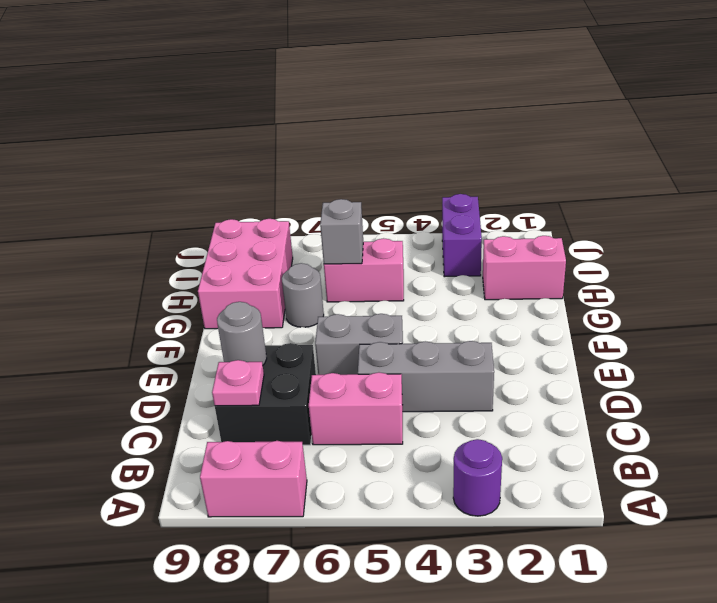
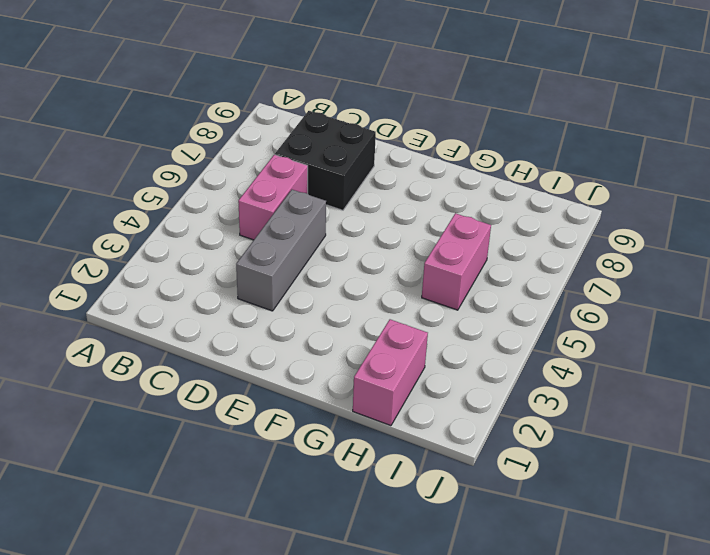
none -> purple round brick A3 level 1
none -> pink brick A7:A8 level 1
none -> grey brick E5:E6 level 1

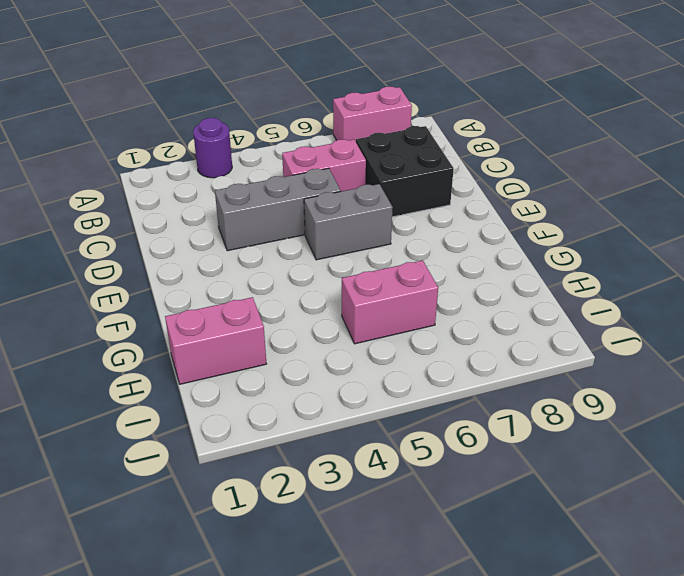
none -> grey round brick G7 level 1
none -> pink brick G8:I9 level 1
none -> purple brick I3:J3 level 1

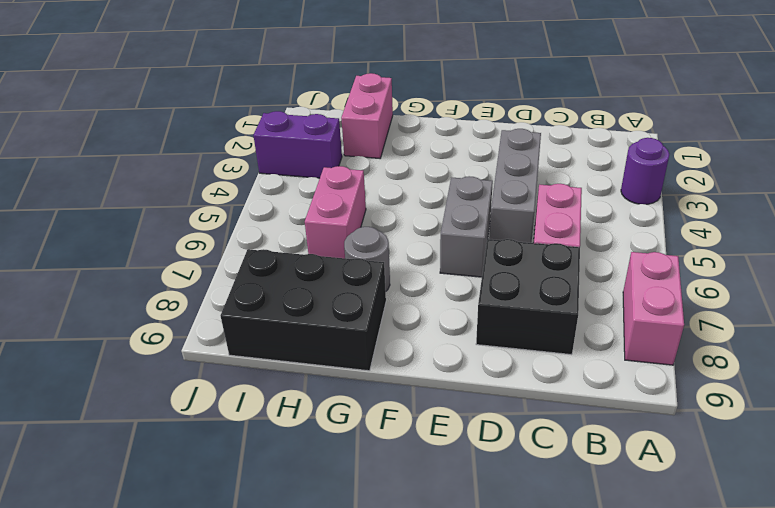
black brick G8:I9 level 1 -> pink brick G8:I9 level 1
none -> pink plate C8 level 2
none -> grey round brick D8 level 2
none -> grey brick H6 level 2

